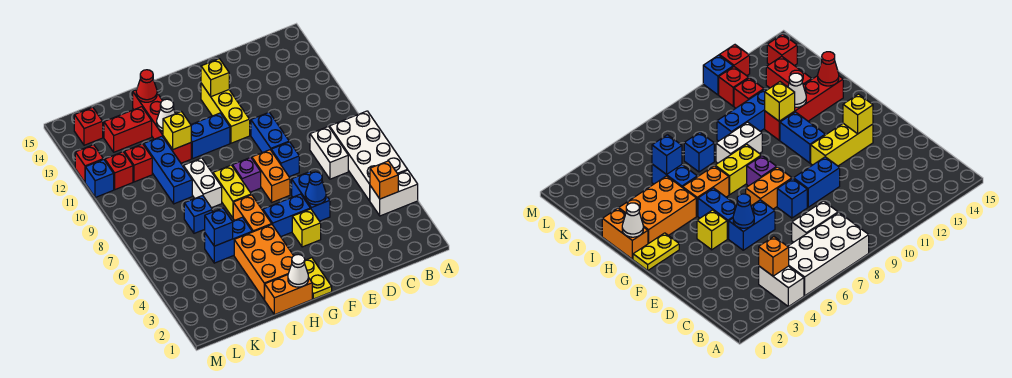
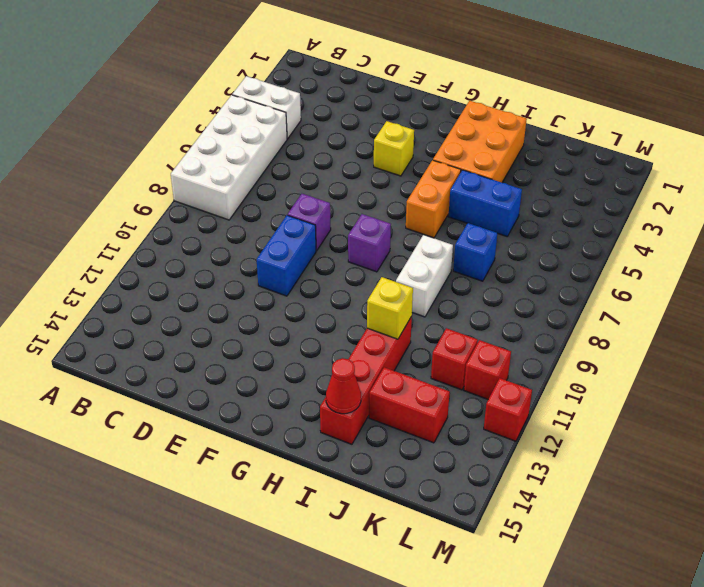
purple brick E8 level 1 -> blue brick E8 level 1
none -> white brick C7:C8 level 1
none -> blue brick E5:E6 level 1
none -> blue brick F5:G5 level 1
none -> orange brick F7:F8 level 1

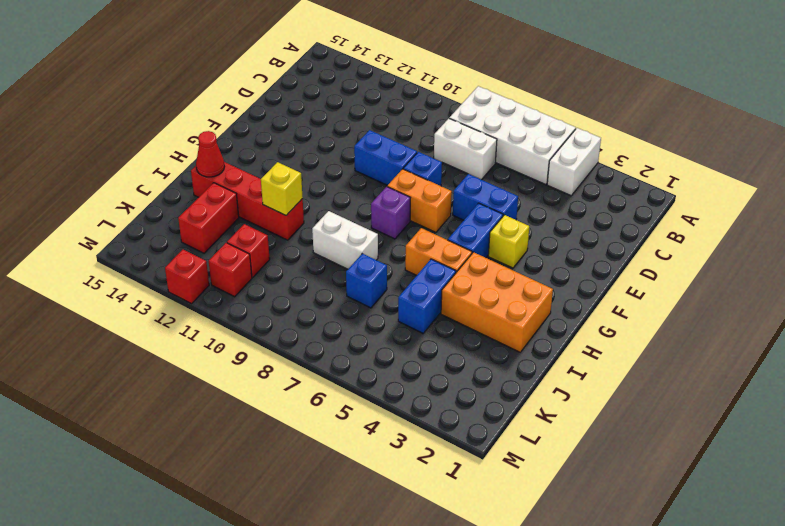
none -> yellow brick F11:F13 level 1
none -> yellow plate G1:G2 level 1
none -> blue brick G11:H11 level 1
none -> orange brick H1:I1 level 1

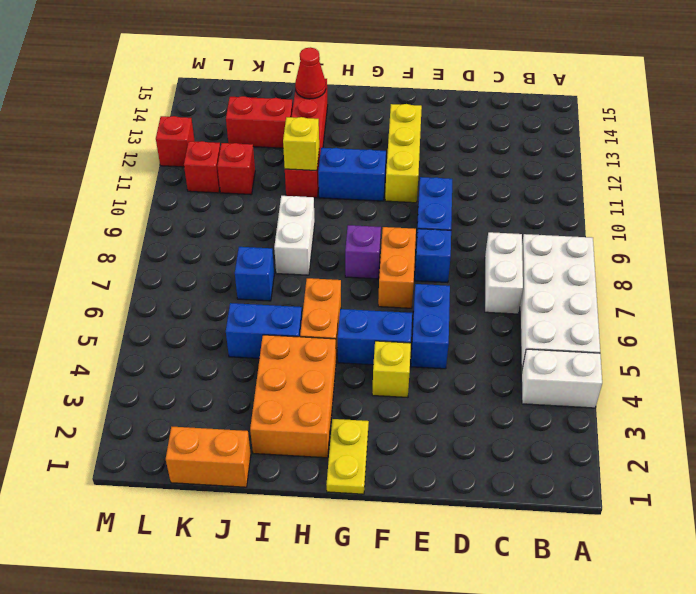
orange brick J1:K1 level 1 -> orange brick H1:I1 level 1
none -> yellow brick H7:H8 level 1
none -> blue brick J9:J11 level 1
none -> red brick L14 level 1
none -> blue brick M11 level 1

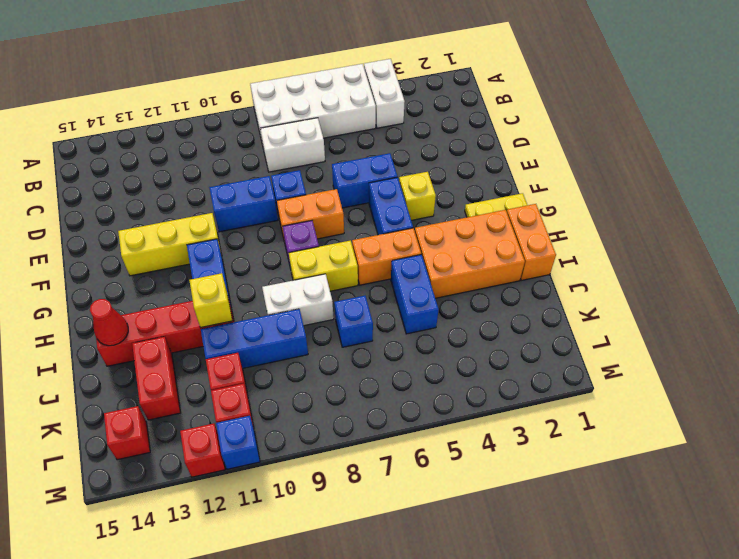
none -> orange brick B4 level 2
none -> blue cone E5 level 2
none -> yellow brick F13 level 2
none -> white cone H1 level 2

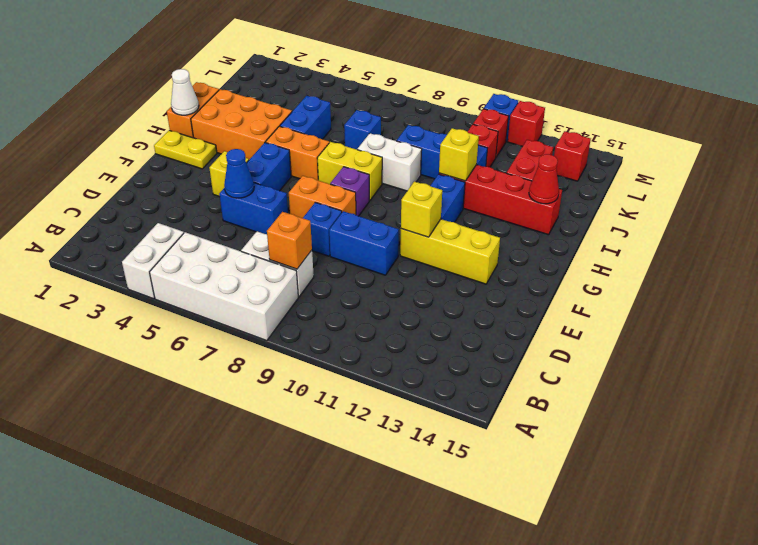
orange brick C8 level 2 -> orange brick B4 level 2
yellow brick F11 level 2 -> yellow brick F13 level 2
none -> white cone I12 level 2
none -> blue brick J5 level 2

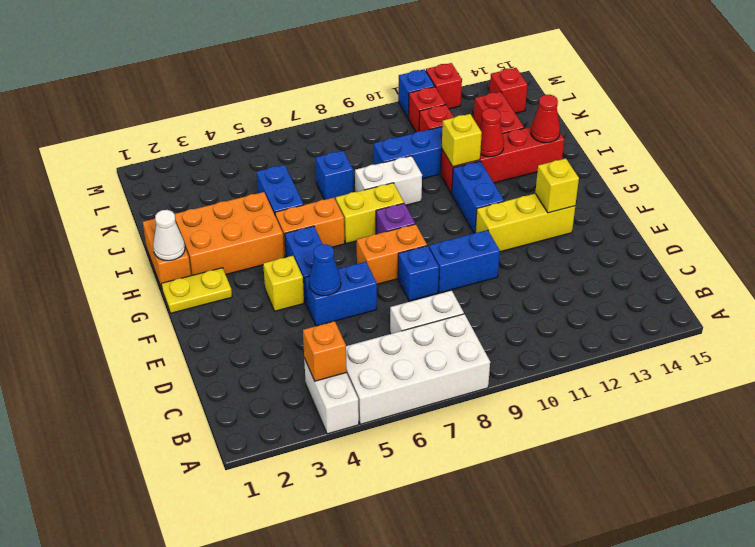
red cone I12 level 2 -> white cone I12 level 2
none -> blue brick J5 level 2

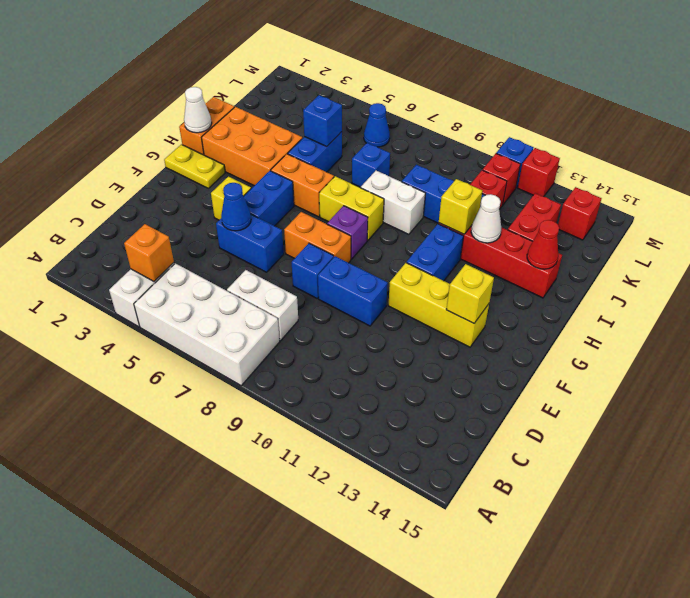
blue cone L6 level 1 -> none

